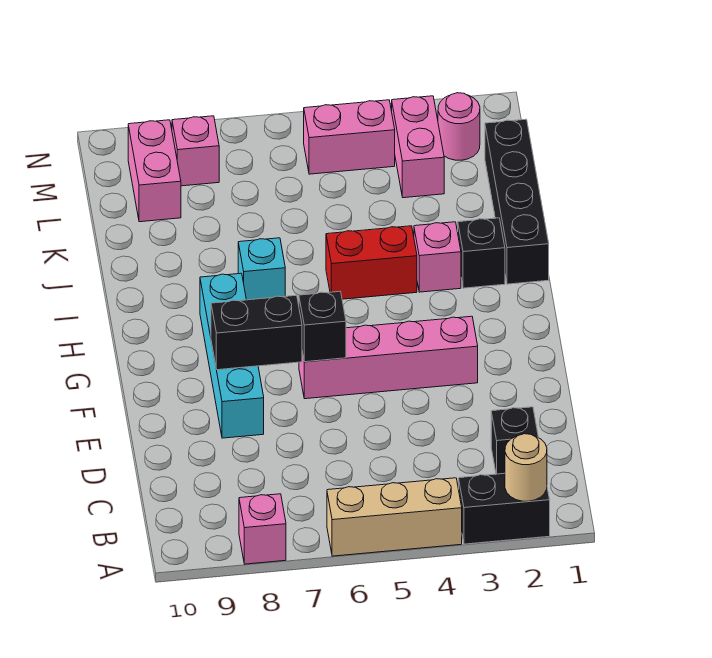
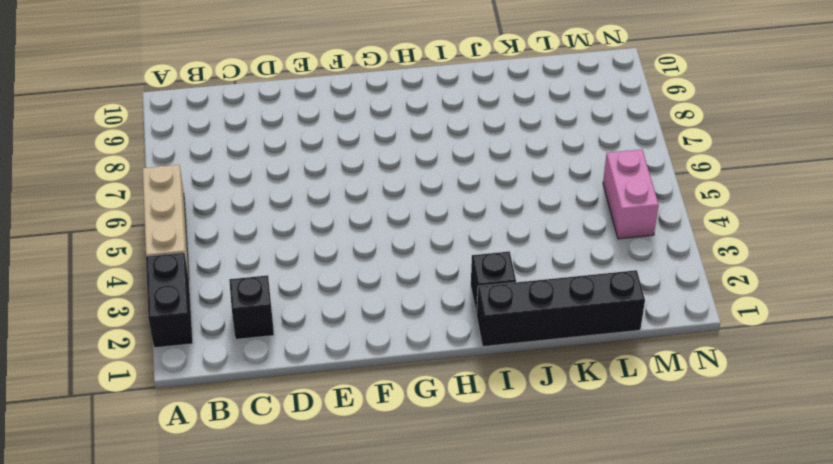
none -> pink brick A8 level 1
none -> cyan brick E8:H8 level 1
none -> pink brick F3:F6 level 1

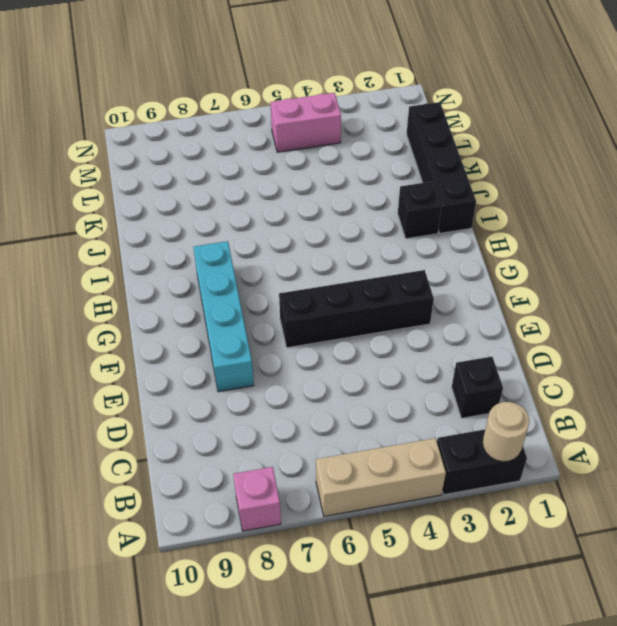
black brick F3:F6 level 1 -> pink brick F3:F6 level 1
none -> pink brick I3 level 1
none -> red brick I4:I5 level 1
none -> cyan brick I7 level 1

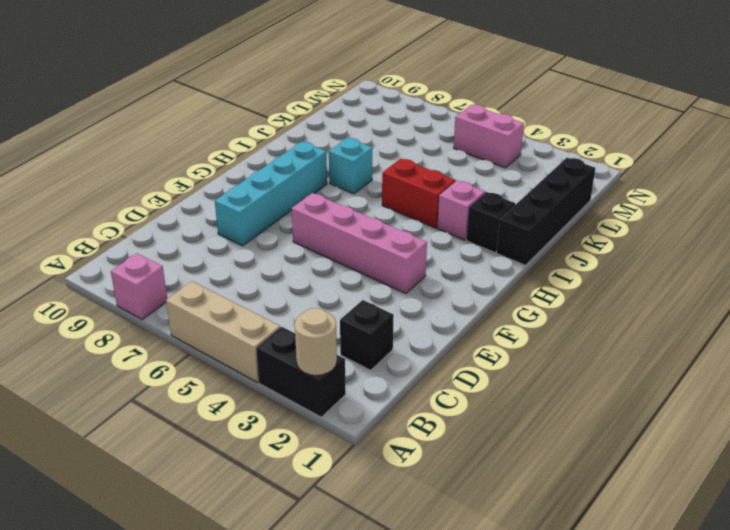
none -> pink brick L3:M3 level 1
none -> pink brick L9:M9 level 1
none -> pink round brick M2 level 1

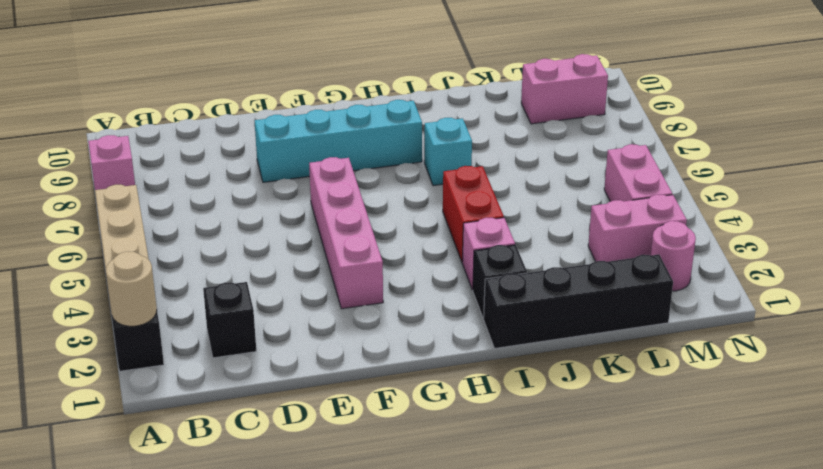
none -> pink brick M8 level 1
none -> black brick F6 level 2
none -> black brick F7:F8 level 2

